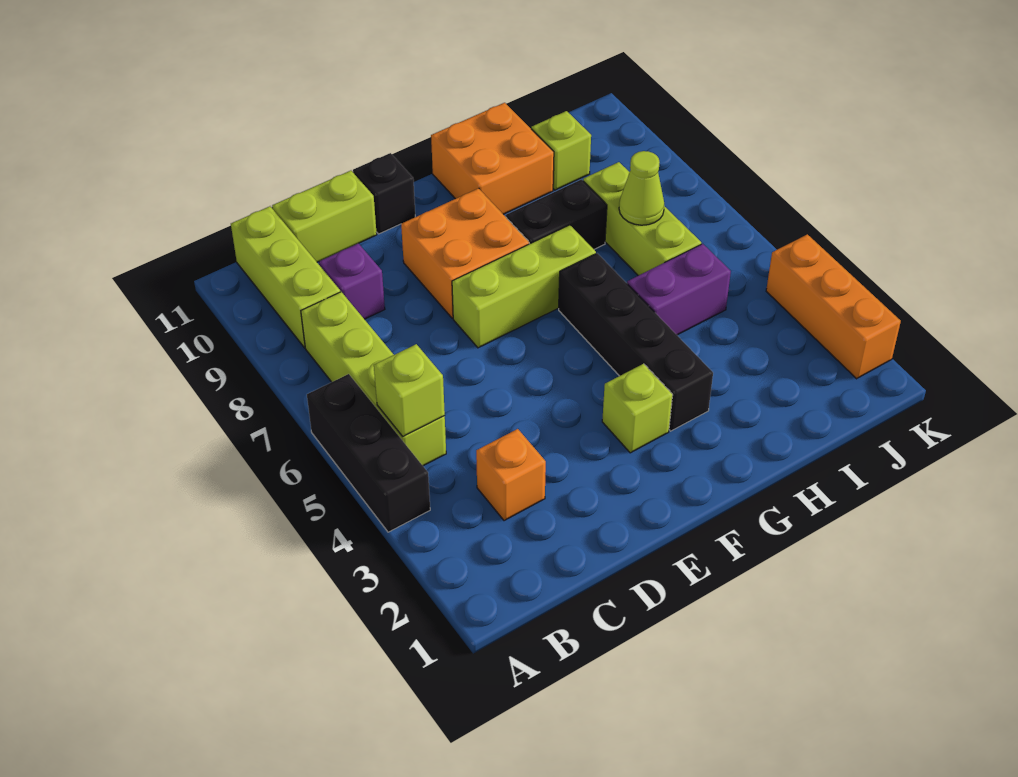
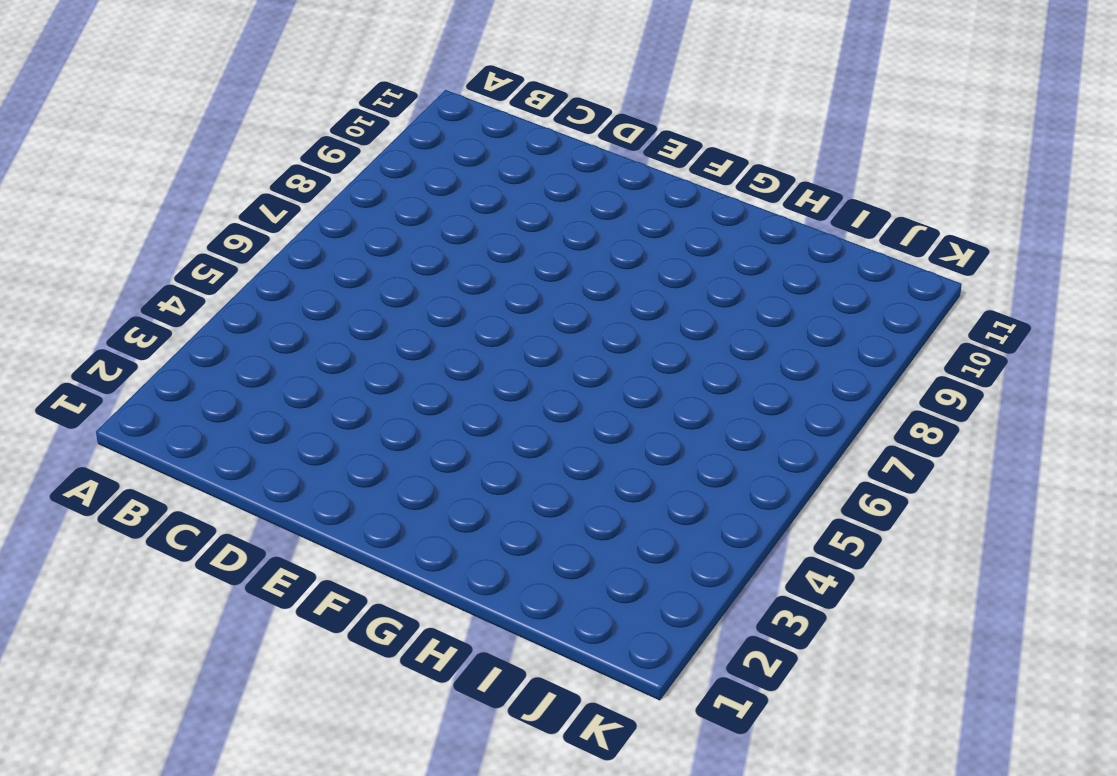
none -> black brick A4:A6 level 1
none -> lime brick B5:B8 level 1
none -> lime brick B9:B11 level 1

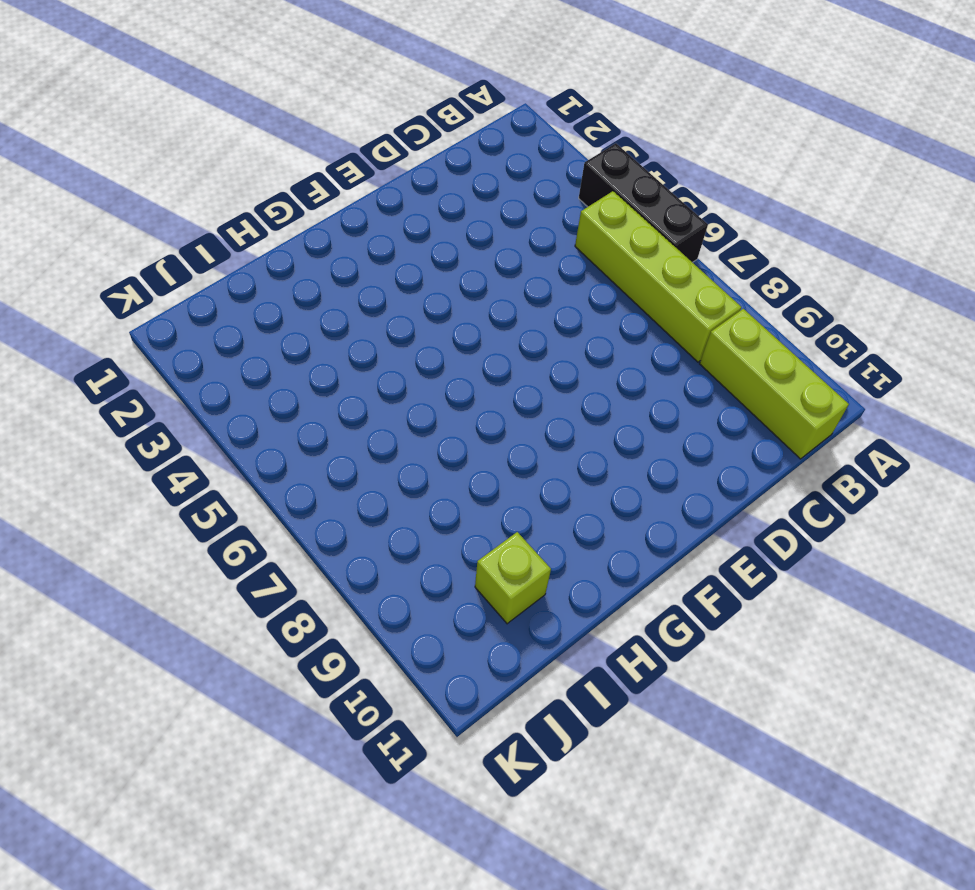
none -> orange brick C3 level 1
none -> purple brick C9 level 1
none -> lime brick C11:D11 level 1

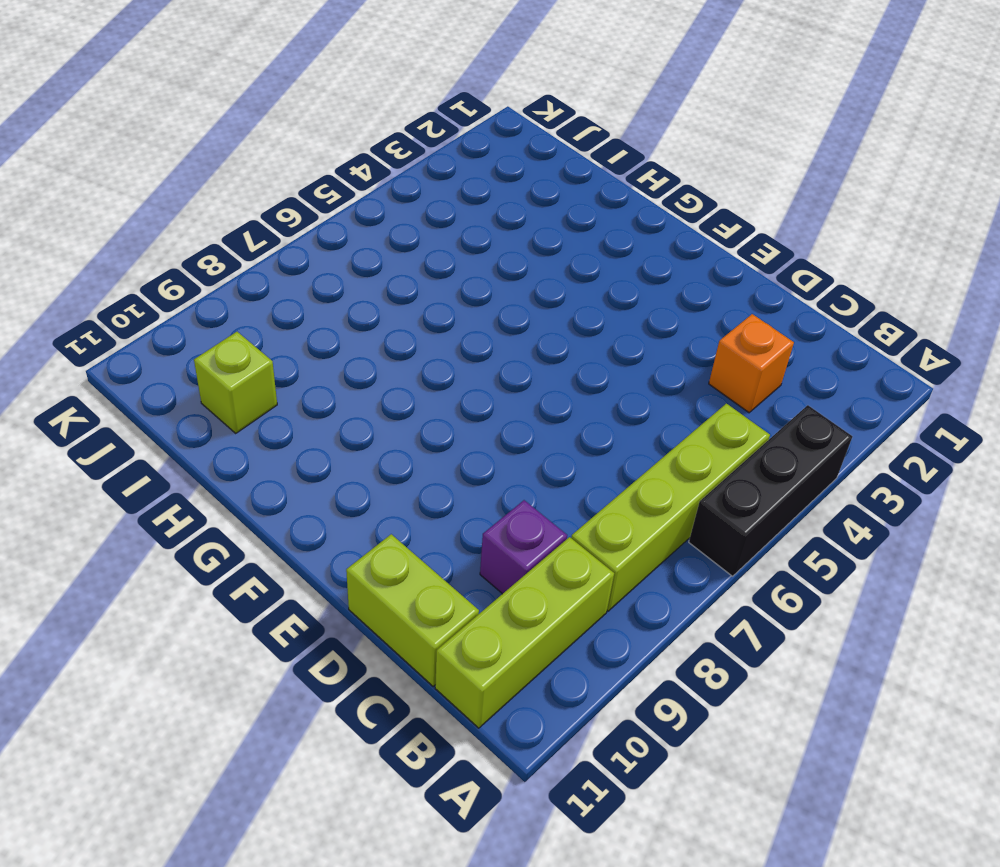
none -> lime brick E7:G7 level 1
none -> orange brick E8:F9 level 1
none -> black brick E11 level 1

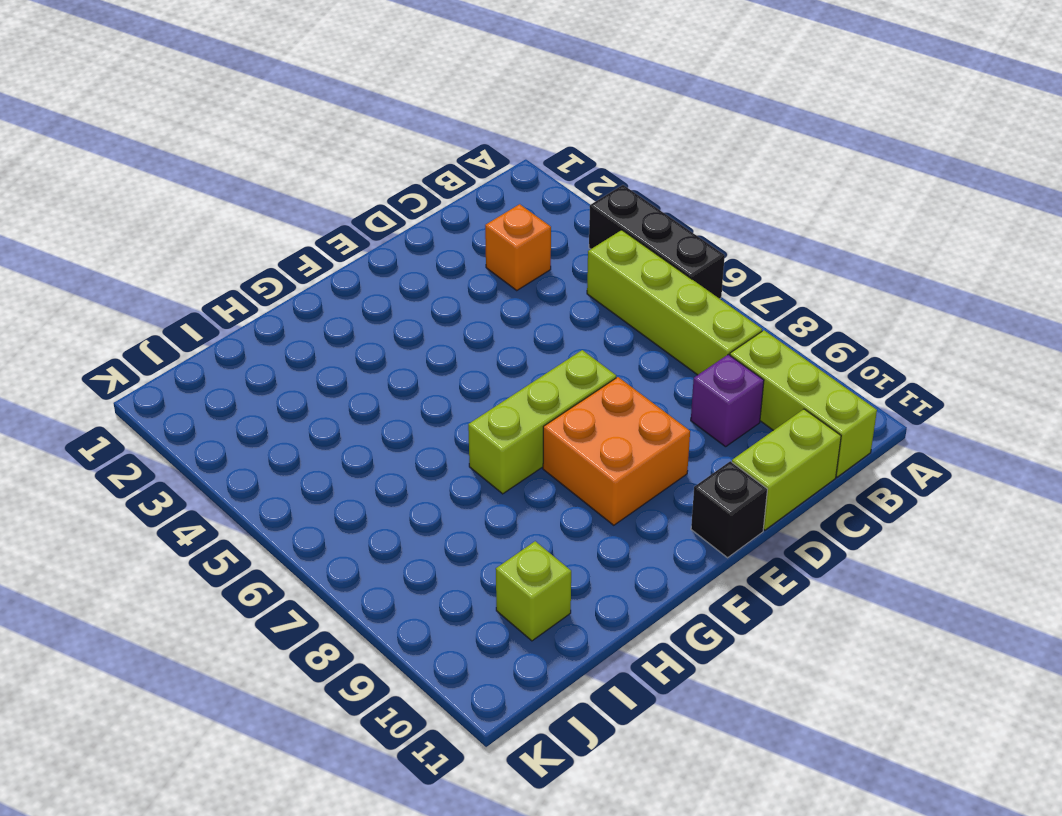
none -> lime brick F3 level 1
none -> black brick G3:G6 level 1
none -> black brick G8:H8 level 1

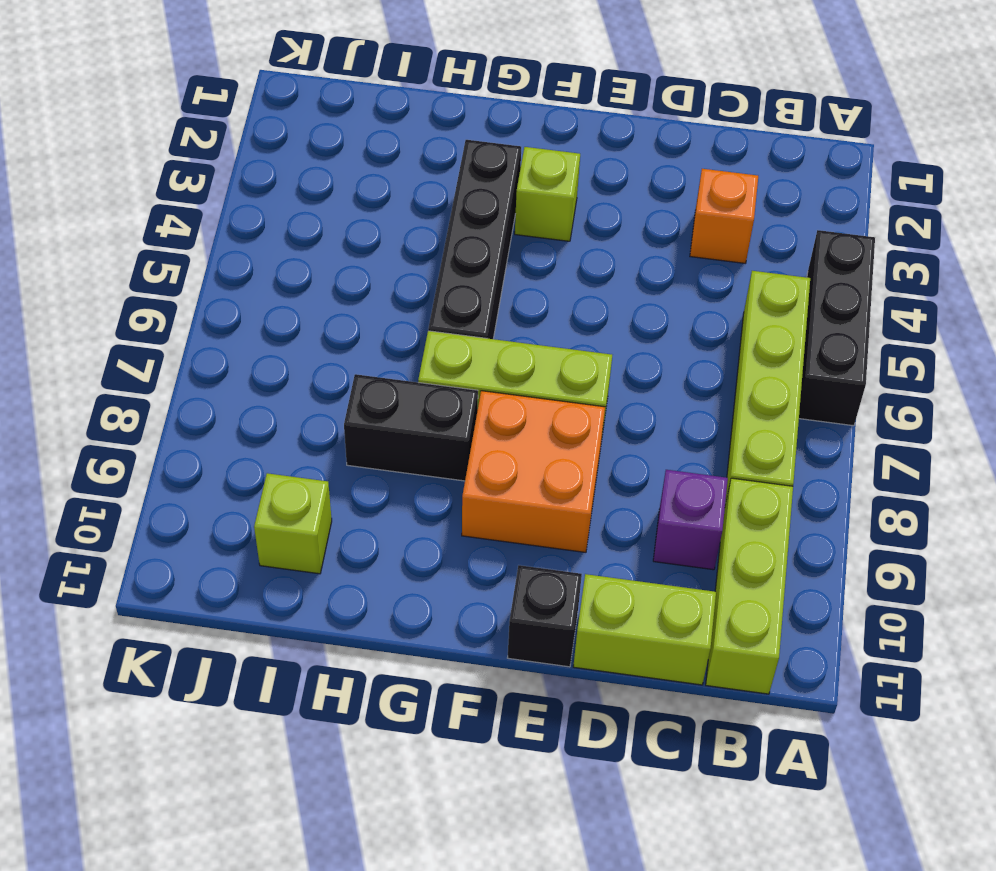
none -> orange brick G10:H11 level 1
none -> purple brick H5:I5 level 1
none -> lime brick I6:I8 level 1

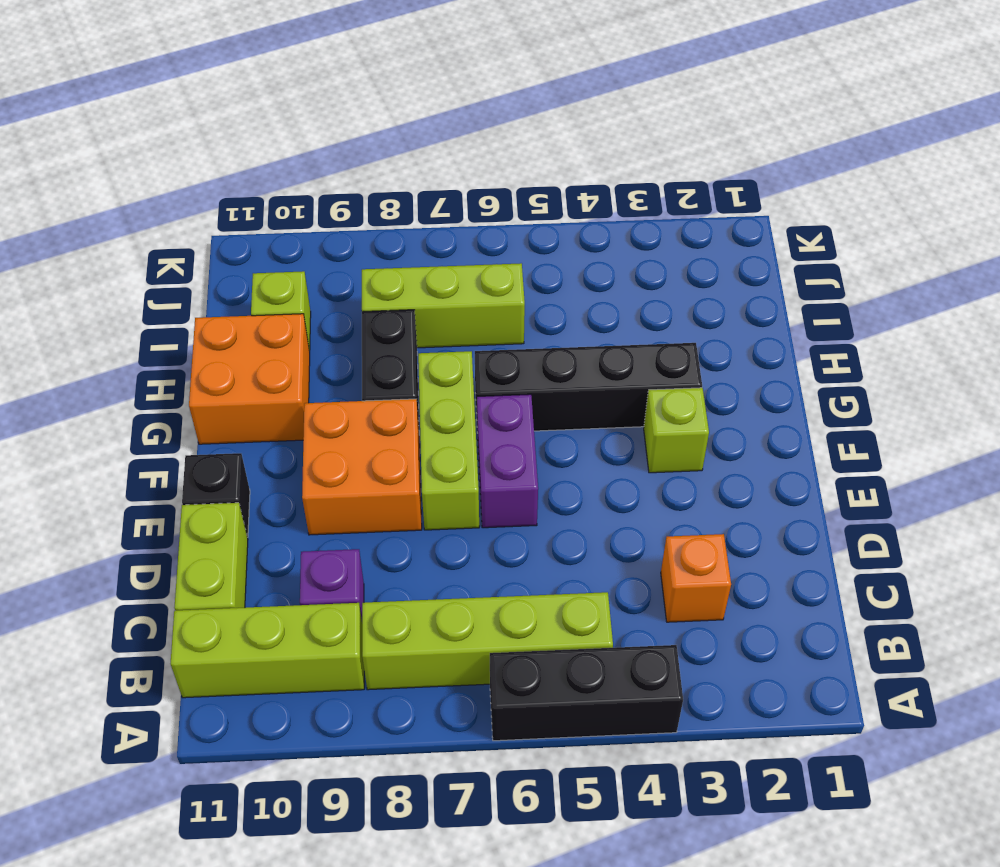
purple brick E6:F6 level 1 -> purple brick H5:I5 level 1
none -> orange brick K2:K4 level 1
none -> lime brick B5 level 2
none -> lime cone I7 level 2

